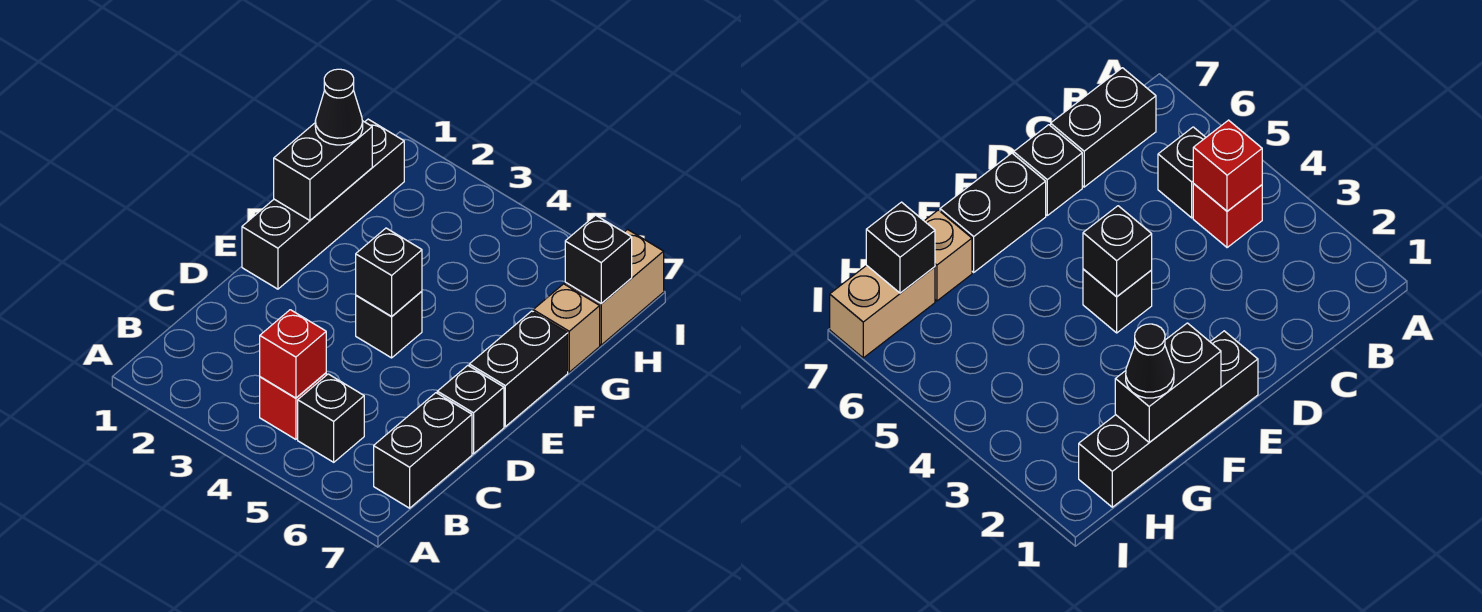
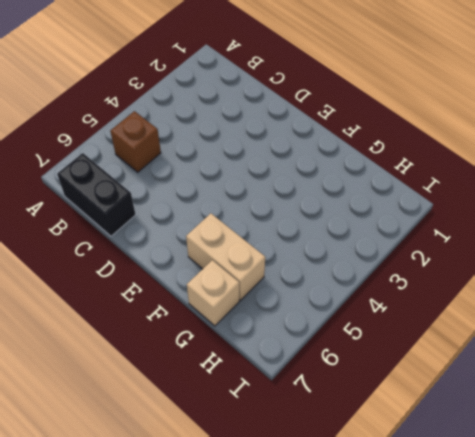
brown brick B5 level 1 -> black brick B5 level 1
tan brick F6:G6 level 1 -> tan brick H7:I7 level 1
none -> red brick B4 level 1
none -> black brick D7 level 1
none -> black brick E1:H1 level 1

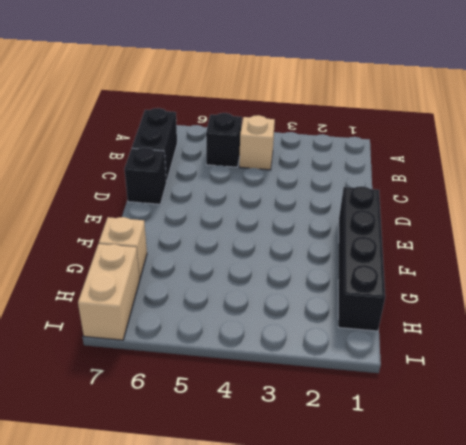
tan brick B4 level 1 -> red brick B4 level 1
none -> black brick E4 level 1
none -> black brick E7:F7 level 1
none -> red brick B4 level 2

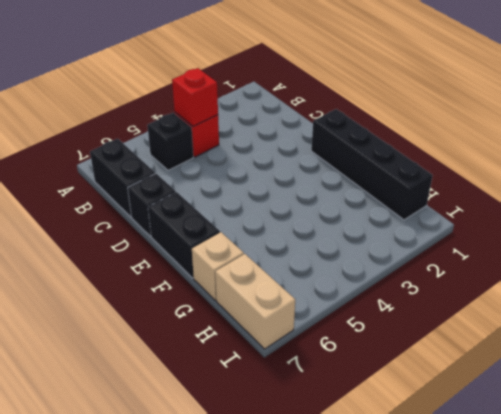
none -> black brick E4 level 1
none -> black brick E4 level 2
none -> black brick F1:G1 level 2

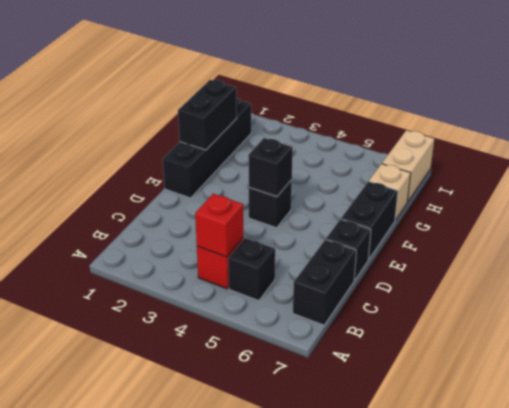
none -> black brick H7 level 2
none -> black cone G1 level 3

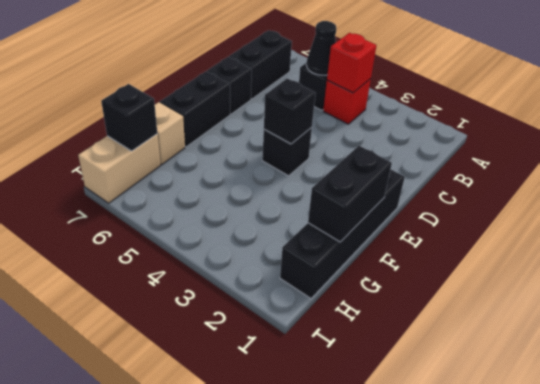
black cone B5 level 2 -> black cone G1 level 3

